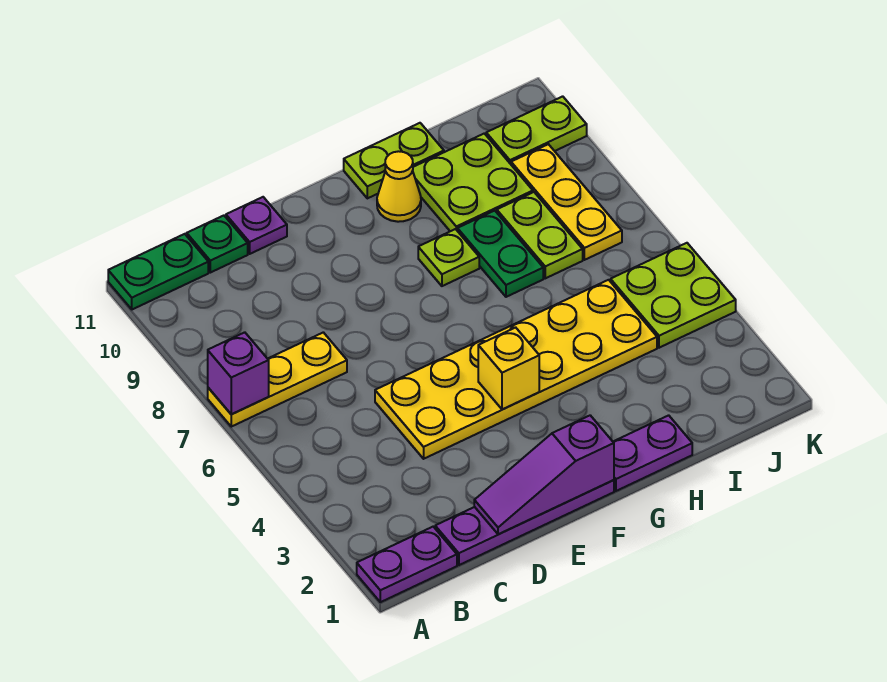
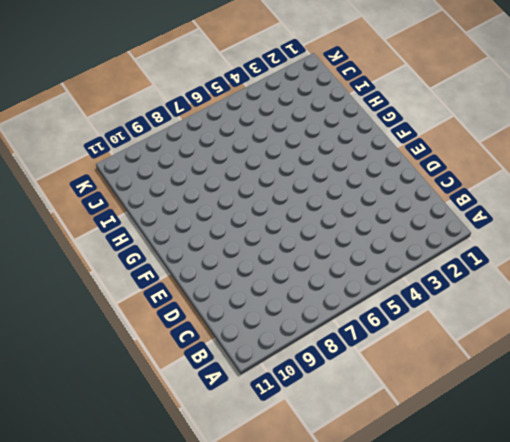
none -> purple plate A1:B1 level 1
none -> yellow plate A7:C7 level 1
none -> green plate A11:B11 level 1

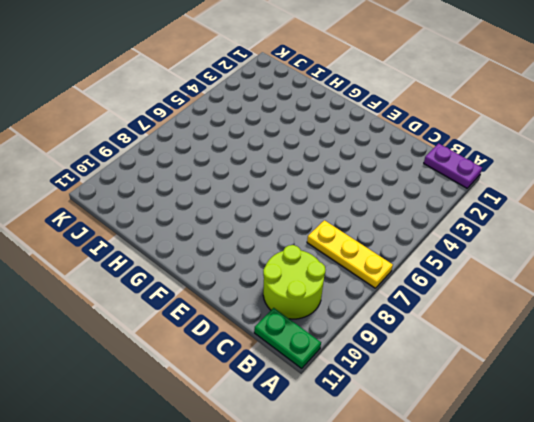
lime round brick B9:C10 level 1 -> none
none -> purple plate C1:F1 level 1
none -> green plate C11 level 1
none -> yellow plate D4:I5 level 1

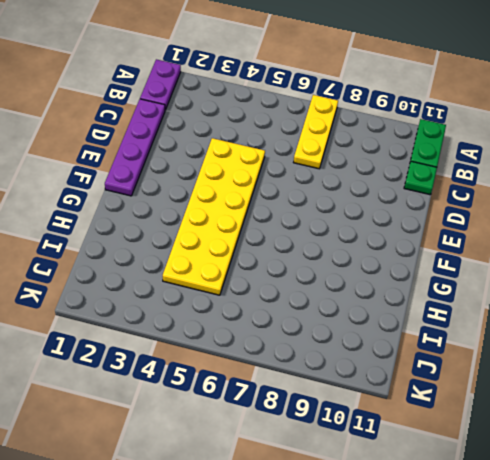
none -> purple plate D11 level 1
none -> purple plate G1:H1 level 1
none -> lime plate G8 level 1

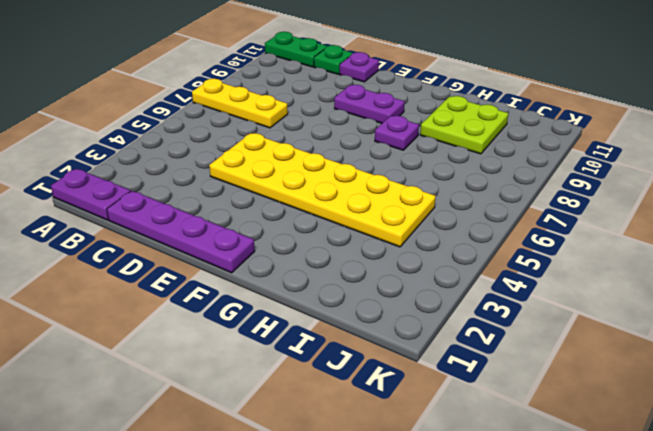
purple plate E9:F9 level 1 -> purple plate G1:H1 level 1
purple plate G8 level 1 -> lime plate G8 level 1
none -> yellow cone G10 level 1
none -> lime plate G11:H11 level 1
none -> green plate H7:H8 level 1

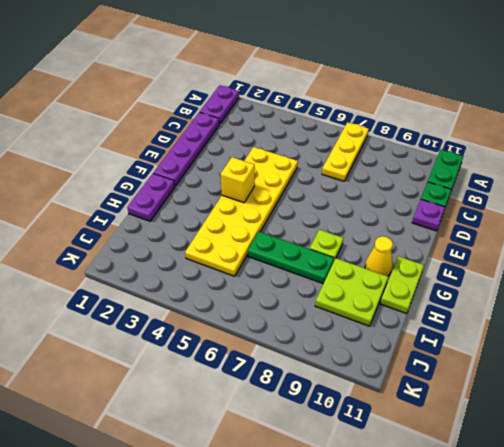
green plate H6:H8 level 1 -> green plate H7:H8 level 1
none -> lime plate I7:I8 level 1
none -> lime plate J4:K5 level 1
none -> yellow plate J7:J9 level 1

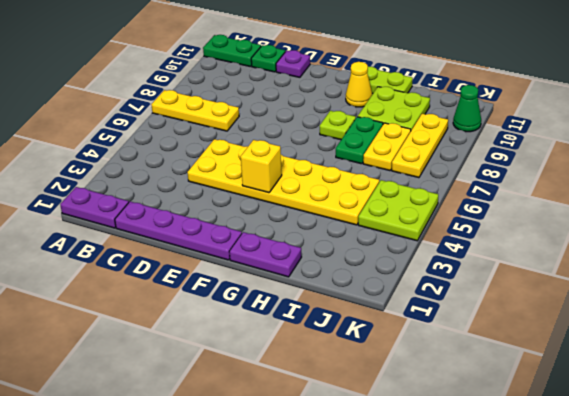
yellow plate I7:I8 level 1 -> lime plate I7:I8 level 1
green cone K10 level 1 -> lime plate J10:K10 level 1
none -> purple brick A7 level 2
none -> purple slope D1:F1 level 2 top F

